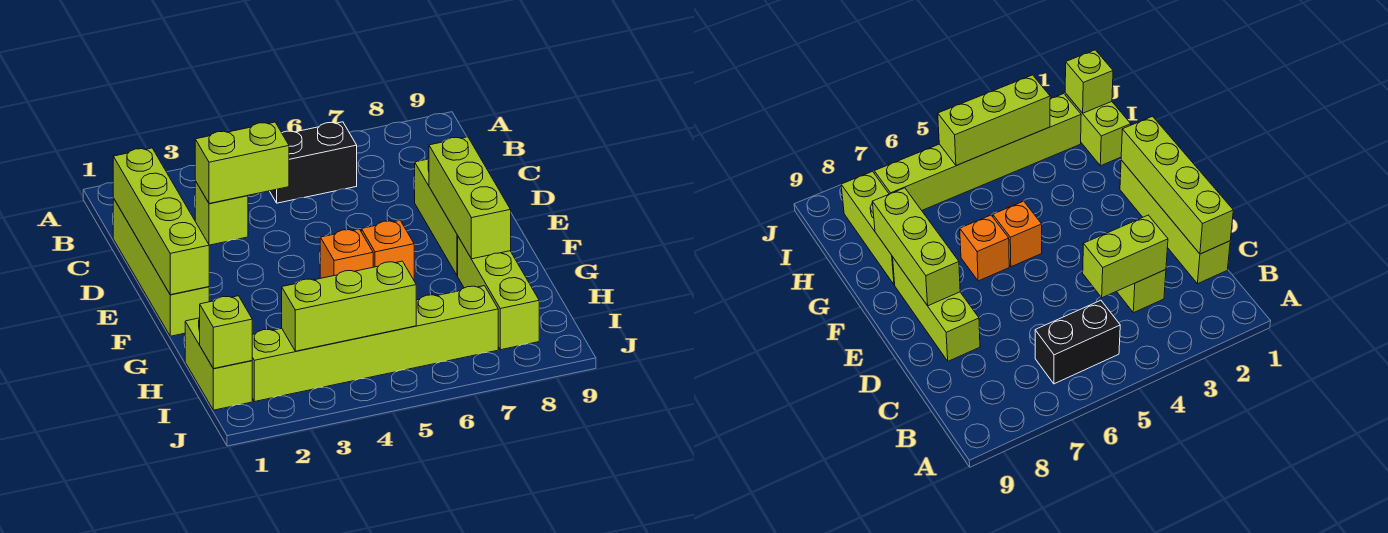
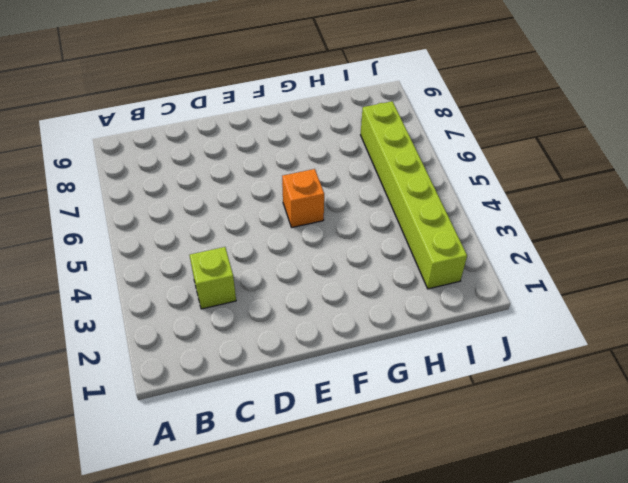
none -> black brick B5:B6 level 1
none -> lime brick C1:F1 level 1
none -> lime brick D8:F8 level 1

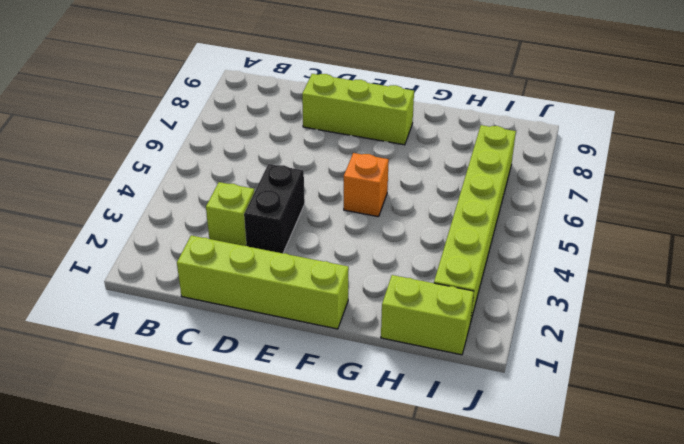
black brick D3:D4 level 1 -> black brick B5:B6 level 1
none -> orange brick F6 level 1
none -> lime brick G8:I8 level 1
none -> lime brick C1:F1 level 2

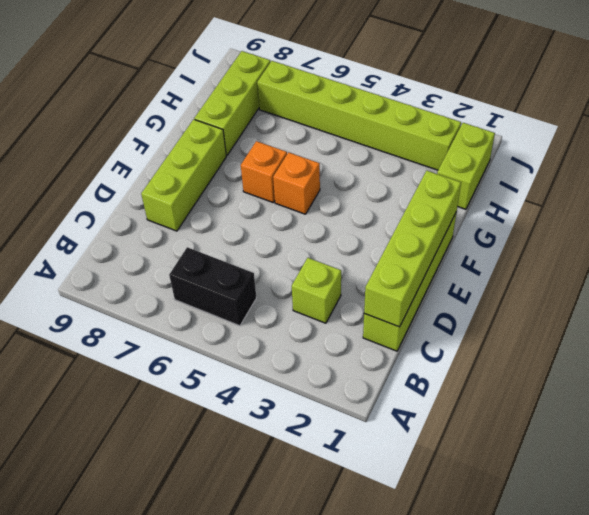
none -> lime brick C3:C4 level 2
none -> lime brick E8:G8 level 2
none -> lime brick I1 level 2

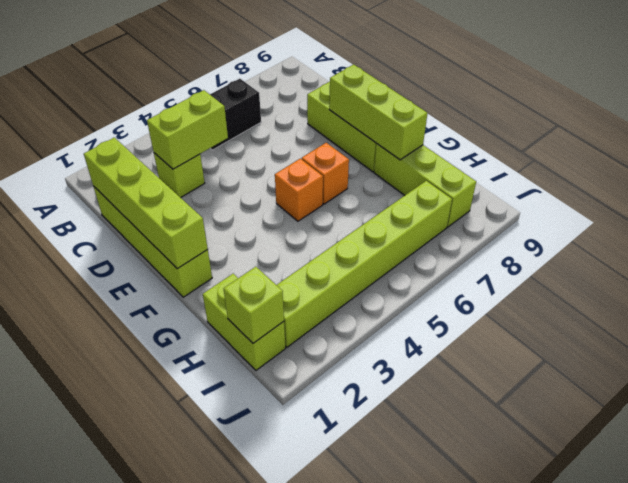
none -> lime brick I3:I5 level 2

